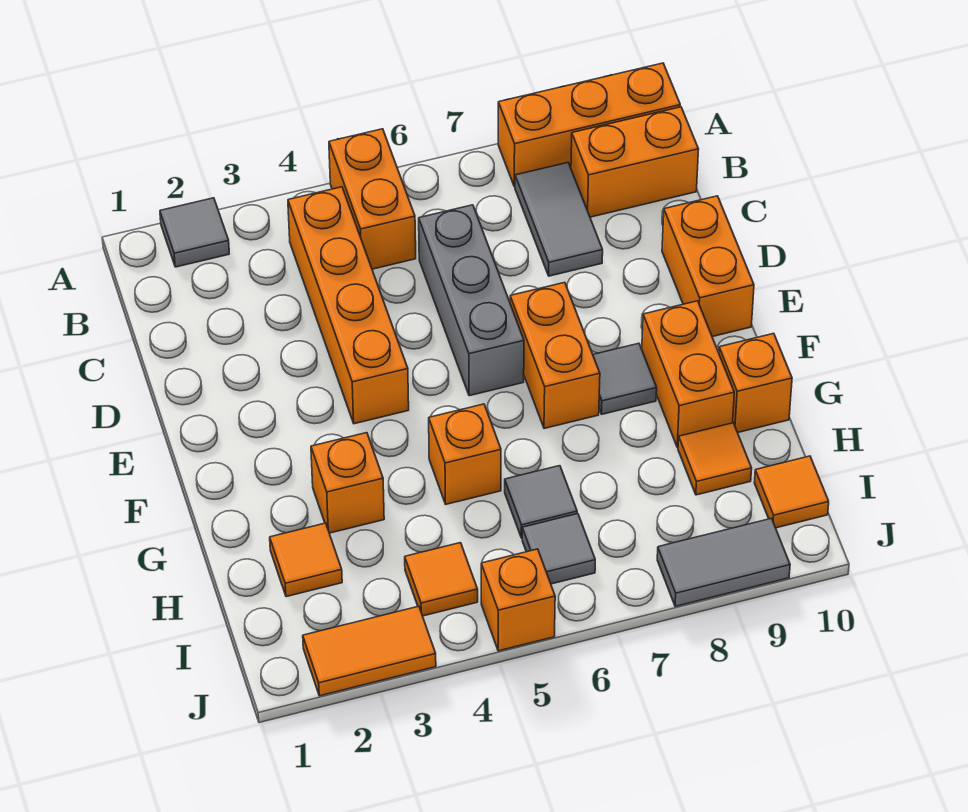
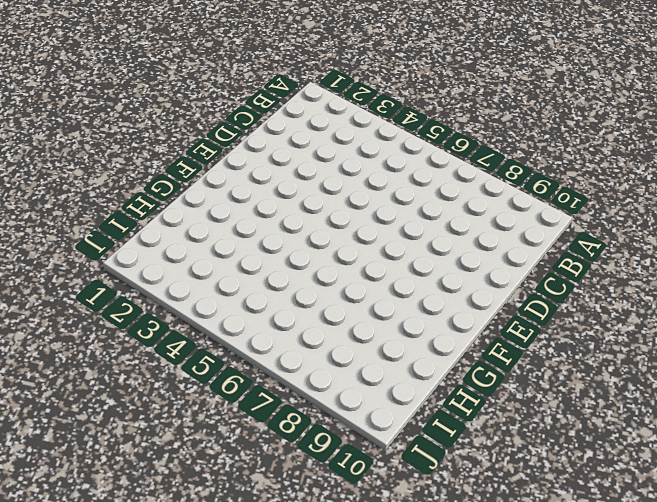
none -> grey tile A2 level 1
none -> orange brick A5:B5 level 1
none -> orange brick A8:A10 level 1

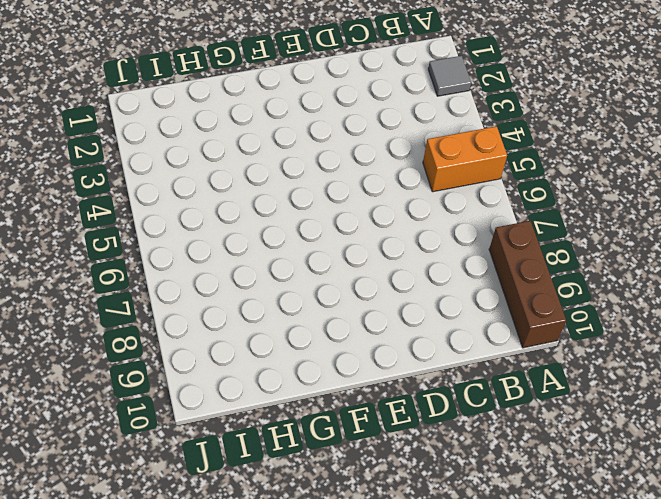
brown brick A8:A10 level 1 -> orange brick A8:A10 level 1
none -> orange brick B4:E4 level 1
none -> grey tile B8:C8 level 1
none -> orange brick B9:B10 level 1

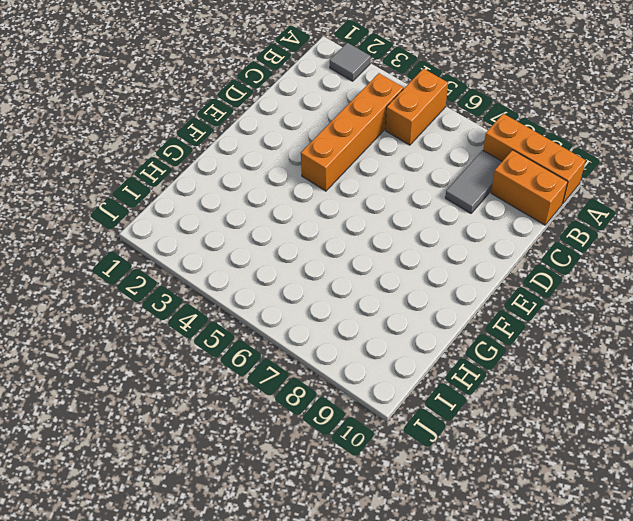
none -> grey brick C6:E6 level 1
none -> orange brick D10:E10 level 1
none -> orange brick E7:F7 level 1

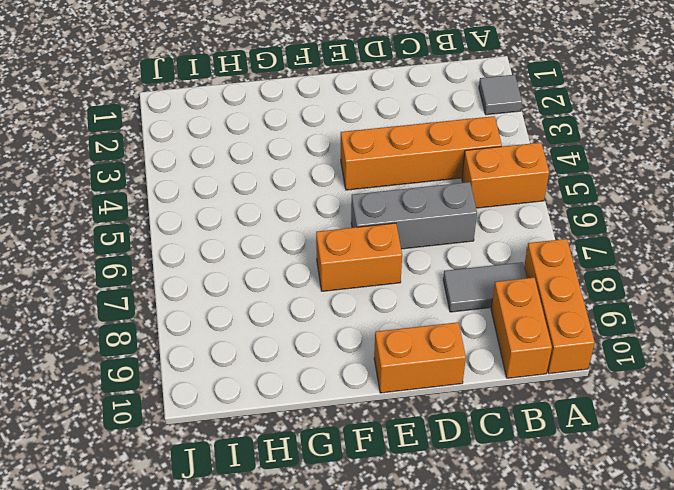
none -> grey tile F8 level 1
none -> orange brick F9:G9 level 1
none -> orange brick G3 level 1

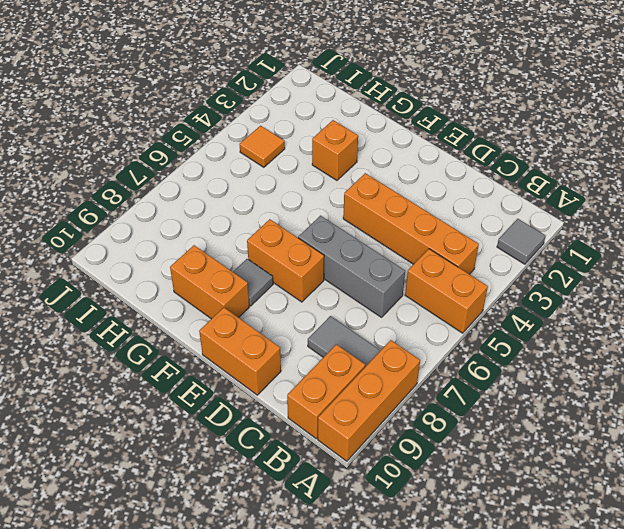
none -> orange brick G5 level 1
none -> orange brick G10 level 1
none -> orange tile H2 level 1

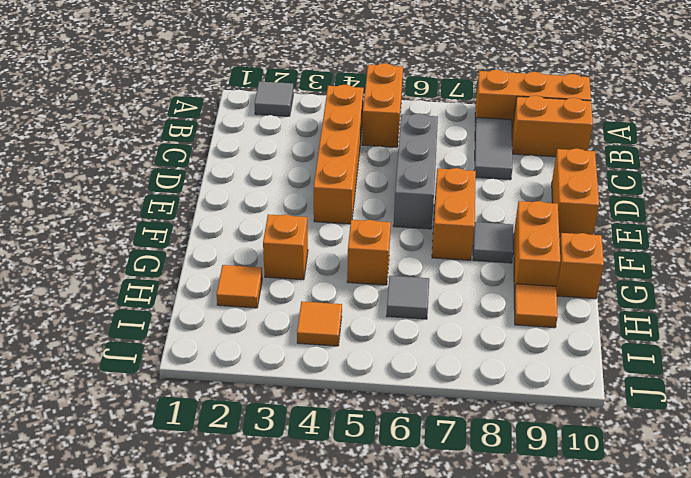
none -> grey tile I6 level 1
none -> orange tile I10 level 1
none -> orange tile J2:J3 level 1

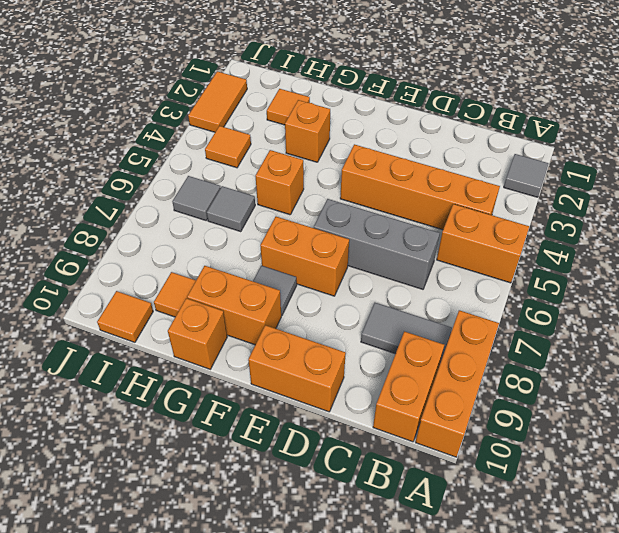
none -> orange brick J5 level 1
none -> grey tile J8:J9 level 1

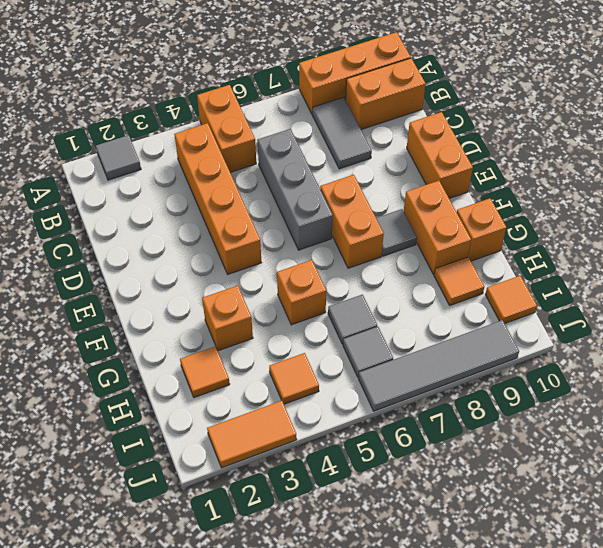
grey tile J6:J9 level 1 -> grey tile J8:J9 level 1
none -> orange brick J5 level 1

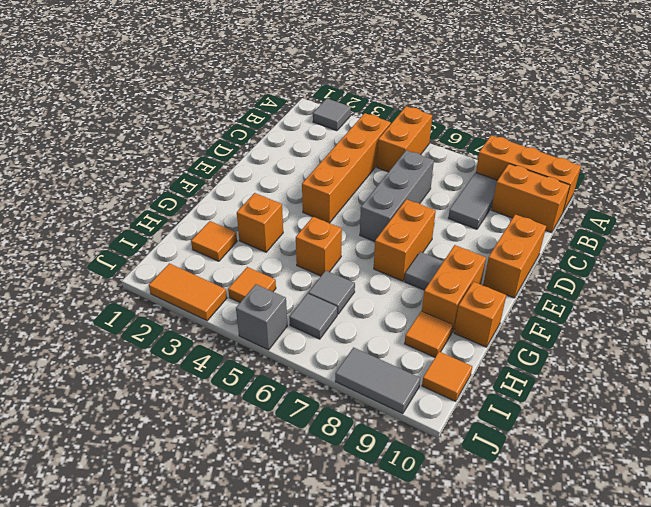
grey brick J5 level 1 -> orange brick J5 level 1

